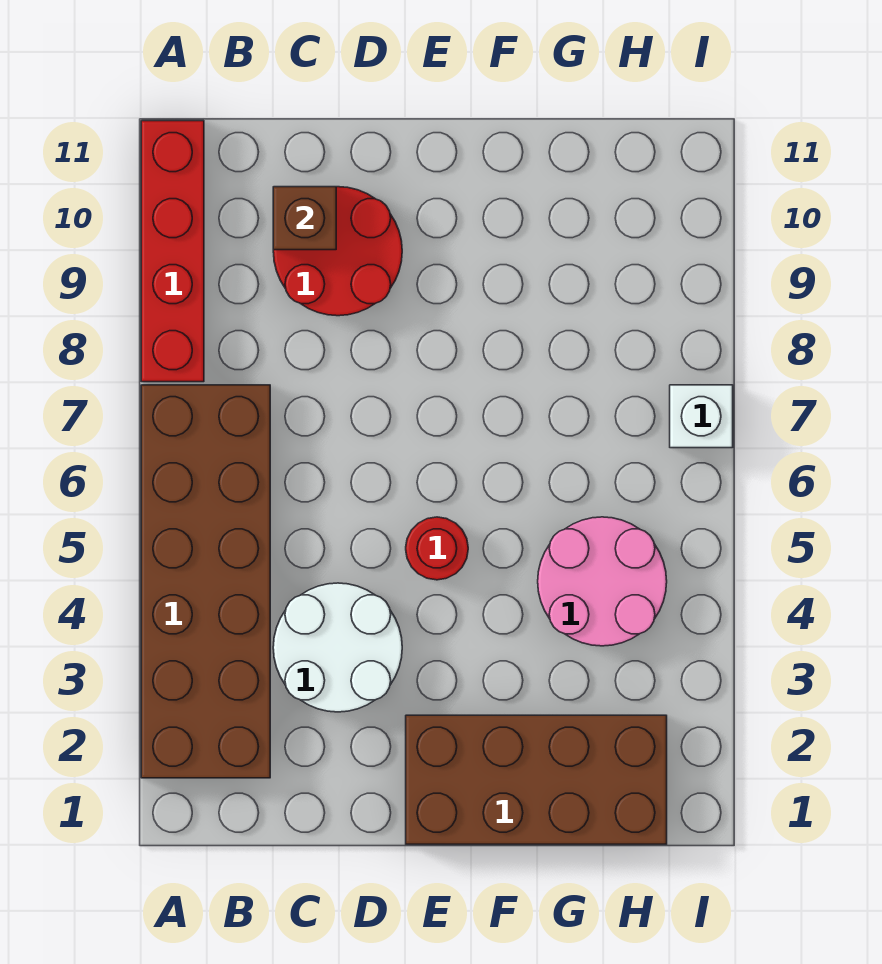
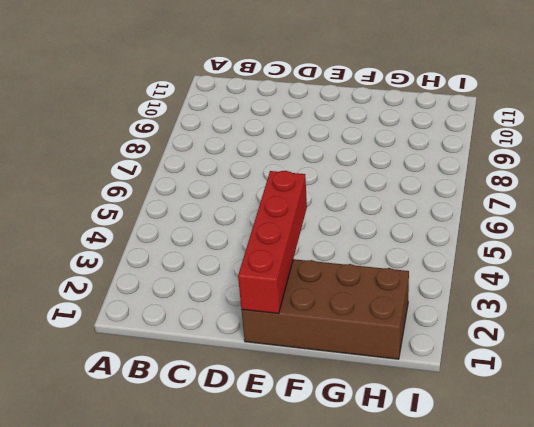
red brick E1:E4 level 2 -> red brick A8:A11 level 1
none -> brown brick A2:B7 level 1
none -> white round brick C3:D4 level 1

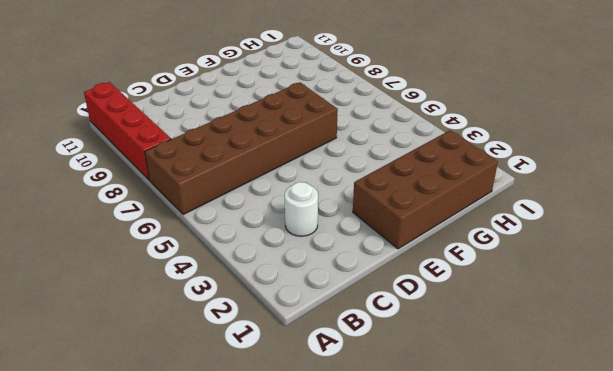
brown brick A6:F7 level 1 -> brown brick A2:B7 level 1
white round brick C3 level 1 -> white round brick C3:D4 level 1
none -> red round brick C9:D10 level 1
none -> red round brick E5 level 1

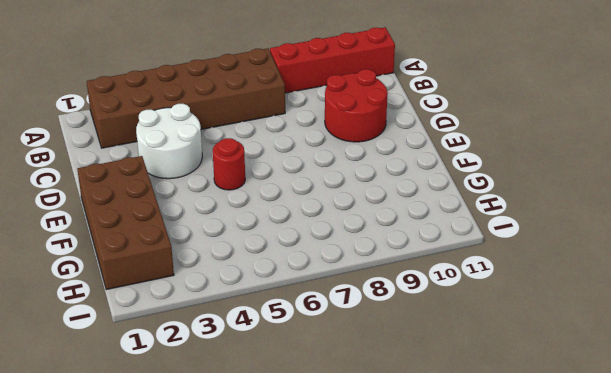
none -> pink round brick G4:H5 level 1
none -> white brick I7 level 1

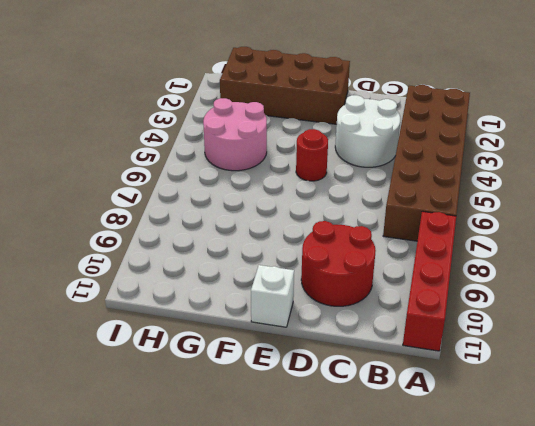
white brick E11 level 1 -> white brick I7 level 1
none -> brown brick C10 level 2

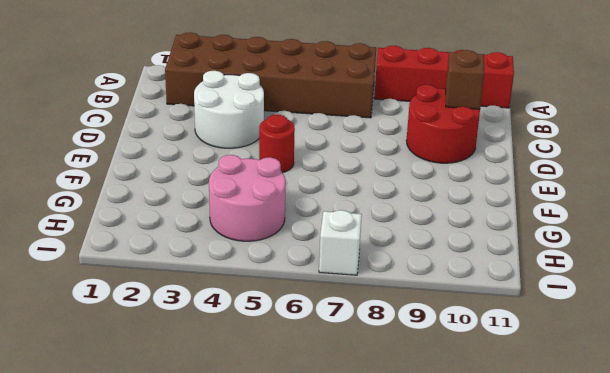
none -> brown brick E1:H2 level 1

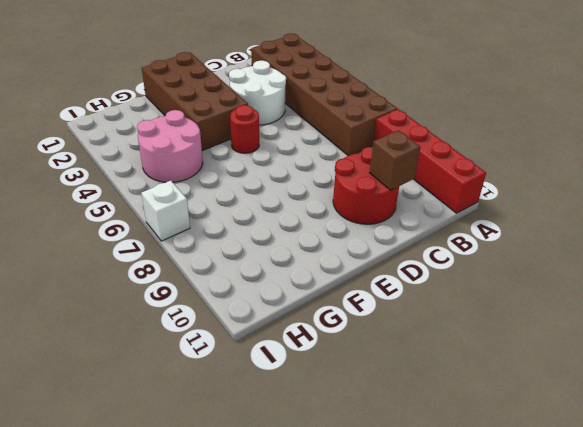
brown brick E1:F4 level 1 -> brown brick E1:H2 level 1

